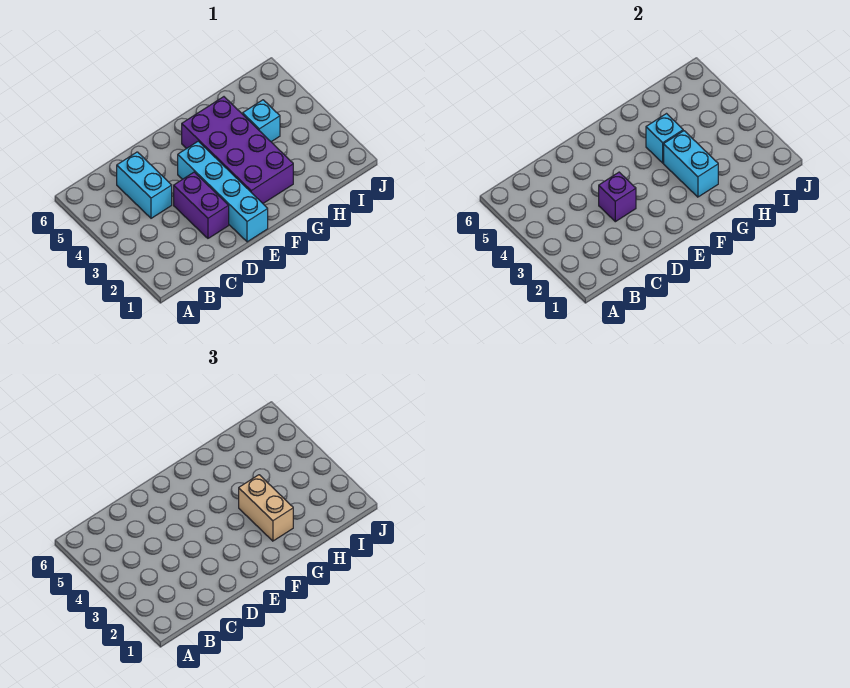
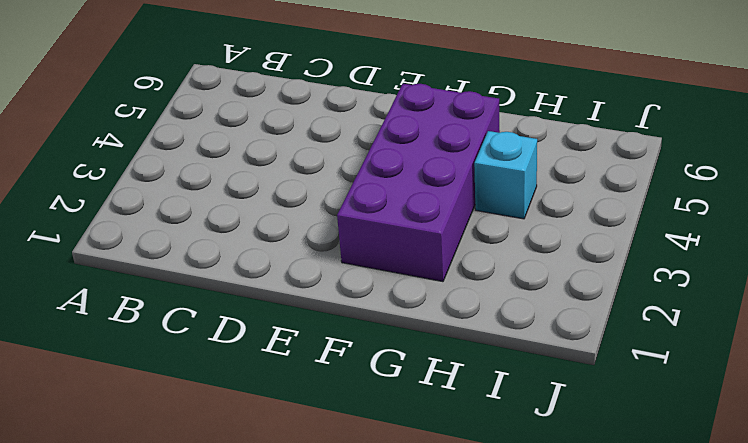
none -> cyan brick C4:C5 level 1
none -> purple brick D2:D3 level 1

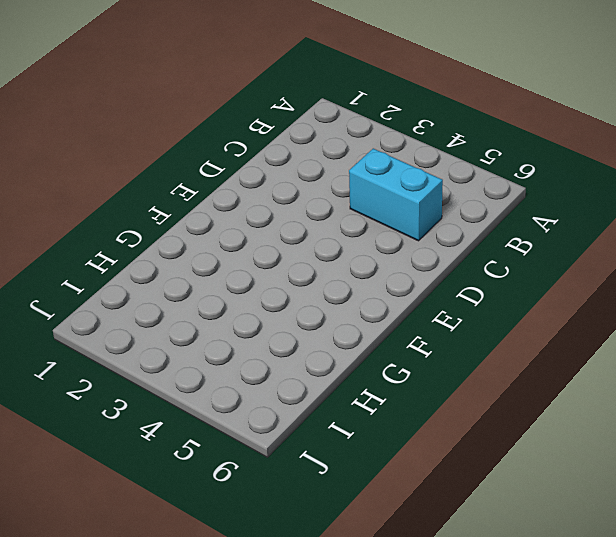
none -> purple brick D2:D3 level 1
none -> cyan brick E1:E4 level 1

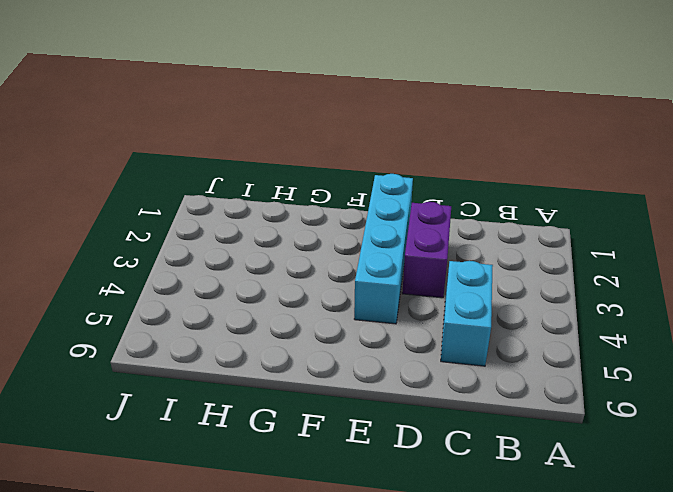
none -> purple brick F2:G5 level 1
none -> cyan brick H4 level 1

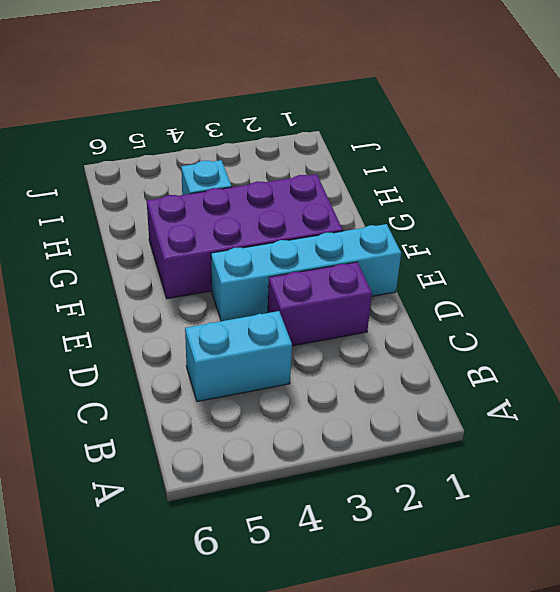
none -> purple brick D3 level 2
none -> cyan brick G2:G3 level 2

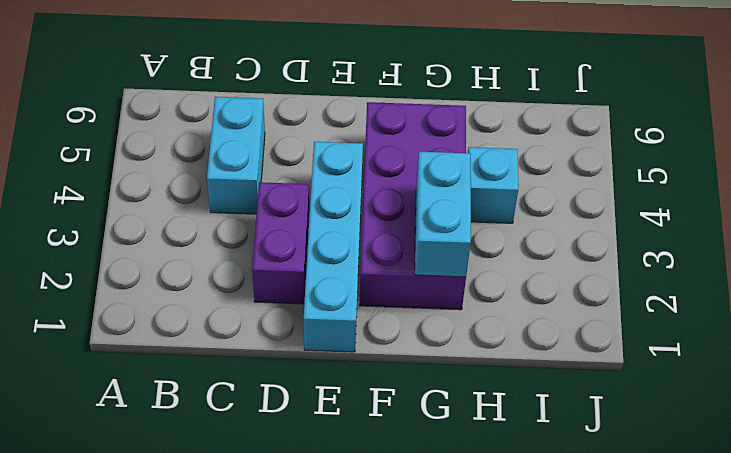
none -> purple brick D3 level 2
none -> cyan brick G4 level 2

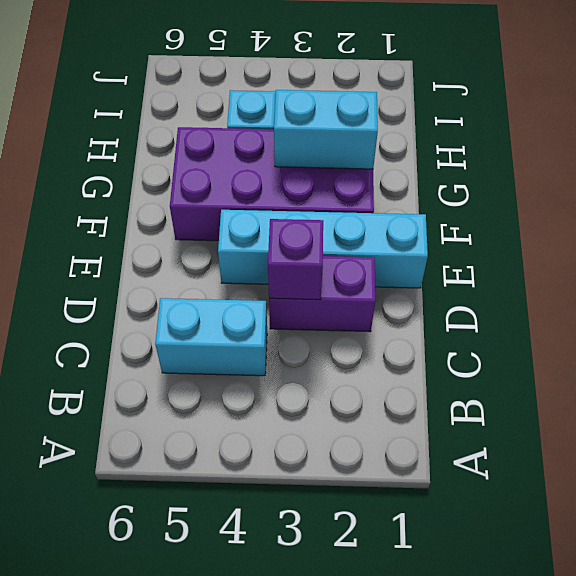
none -> cyan brick G4 level 2
none -> tan brick G2:G3 level 3

